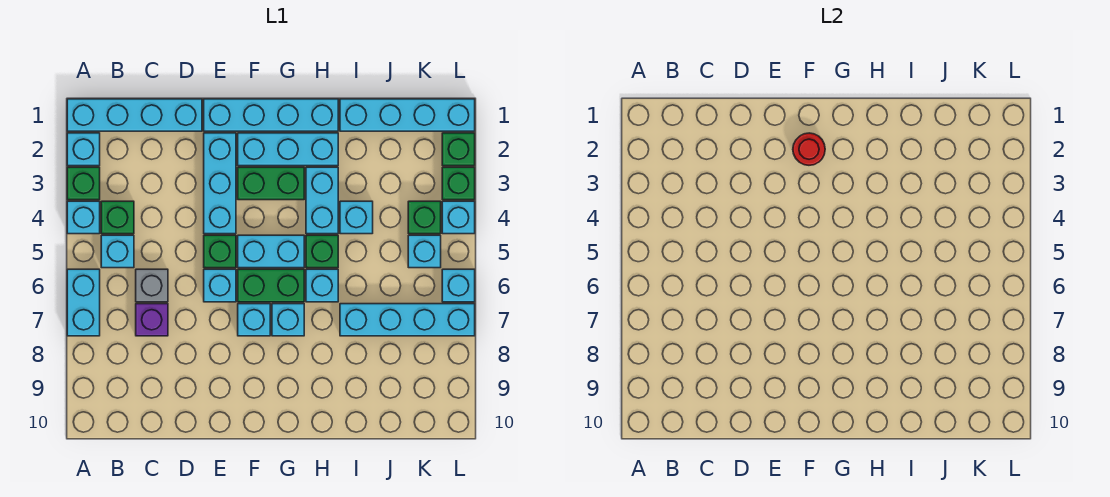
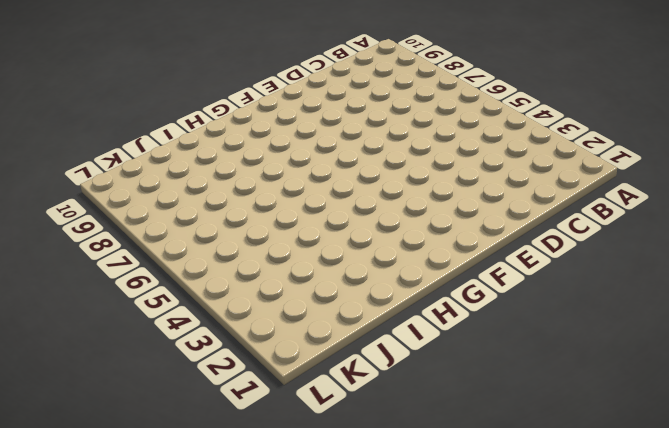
none -> cyan brick A1:D1 level 1
none -> cyan brick A2 level 1
none -> green brick A3 level 1
none -> cyan brick A4 level 1

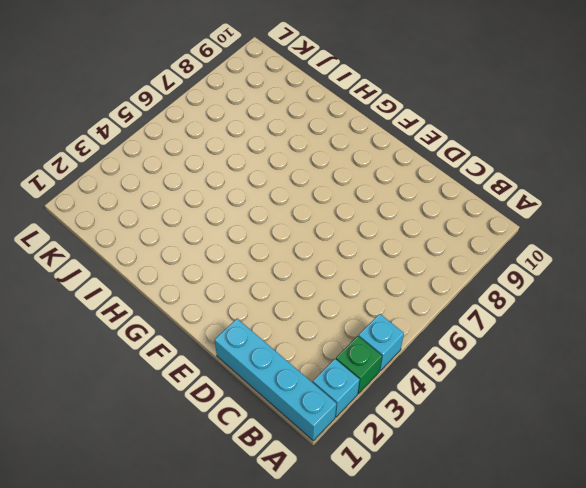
none -> cyan brick A6:A7 level 1
none -> green brick B4 level 1
none -> cyan brick B5 level 1
none -> grey brick C6 level 1

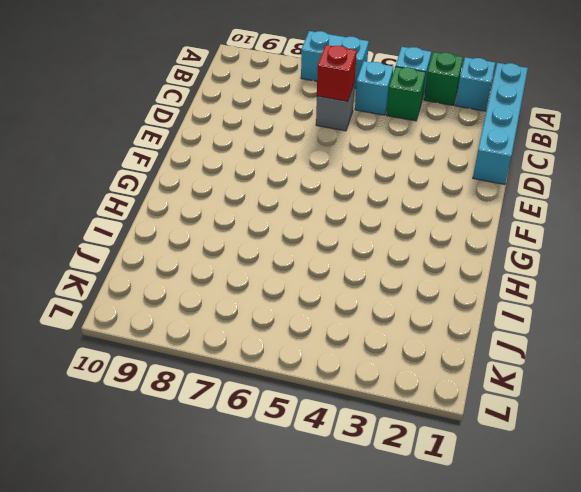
red brick C6 level 2 -> none
none -> purple brick C7 level 1
none -> cyan brick E1:H1 level 1
none -> cyan brick E2:E4 level 1
none -> green brick E5 level 1

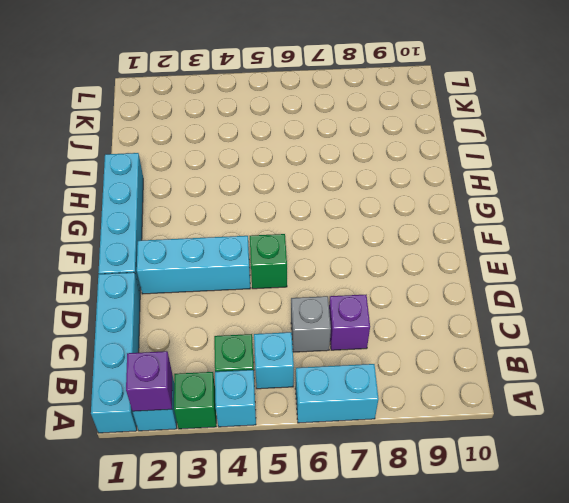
purple brick A2 level 2 -> none
none -> cyan brick E6 level 1
none -> cyan brick F2:H2 level 1
none -> green brick F3:G3 level 1
none -> cyan brick F5:G5 level 1

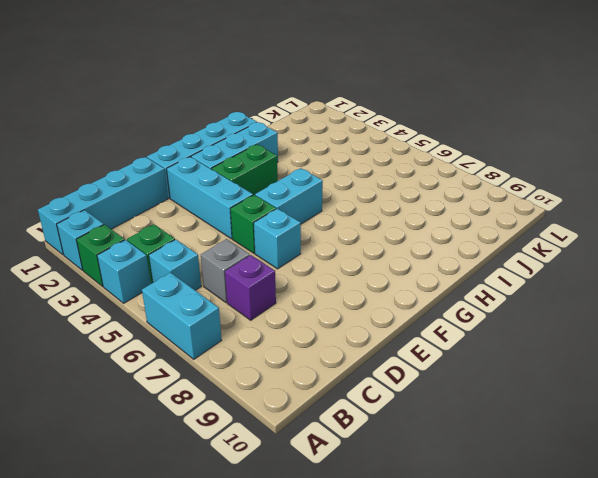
none -> green brick F6:G6 level 1
none -> cyan brick F7 level 1
none -> cyan brick G7 level 1
none -> cyan brick H3:H4 level 1

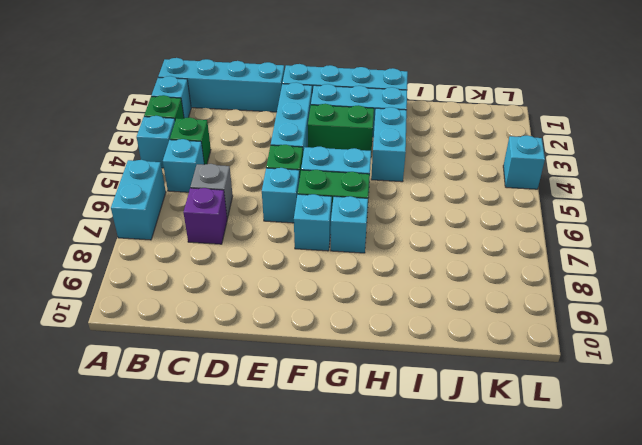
none -> green brick H5 level 1
none -> cyan brick H6 level 1
none -> cyan brick I1:L1 level 1
none -> cyan brick I4 level 1

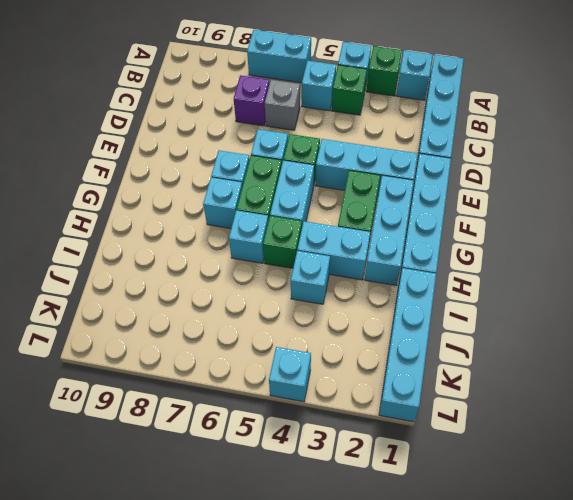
none -> cyan brick I7:L7 level 1
none -> green brick K4 level 1
none -> cyan brick K5 level 1
none -> green brick L2 level 1

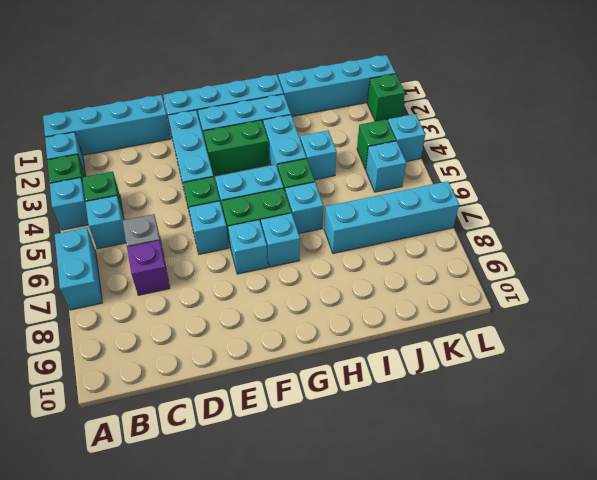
none -> green brick L3 level 1
none -> cyan brick L6 level 1
none -> red round brick F2 level 2

